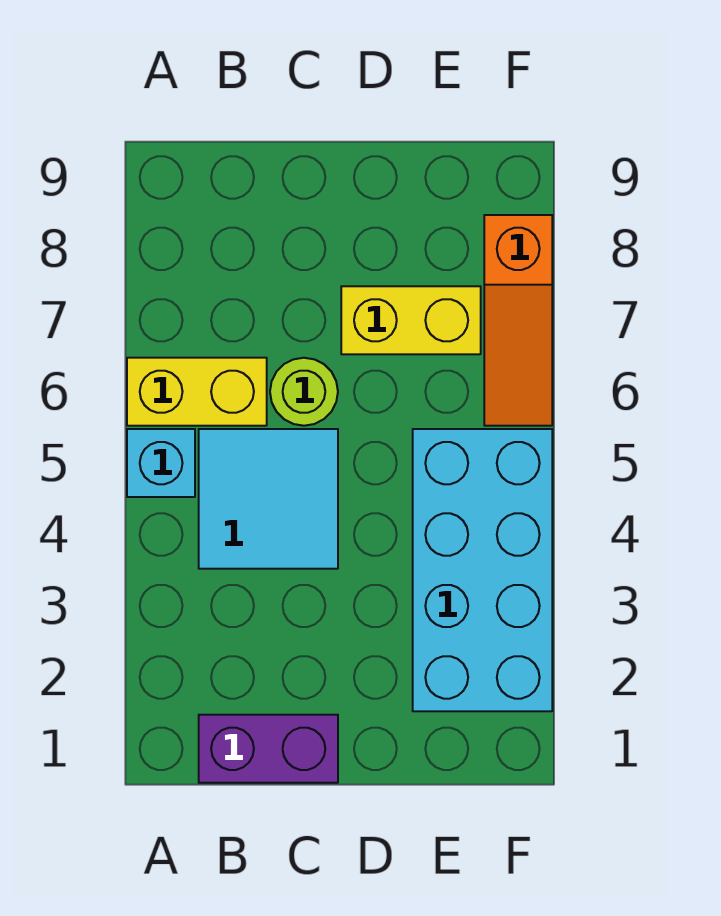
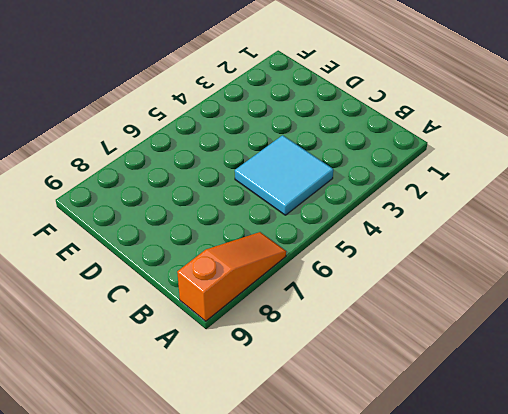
orange slope A7:A9 level 1 top 9 -> orange slope F6:F8 level 1 top 8
none -> cyan brick A5 level 1
none -> yellow brick A6:B6 level 1

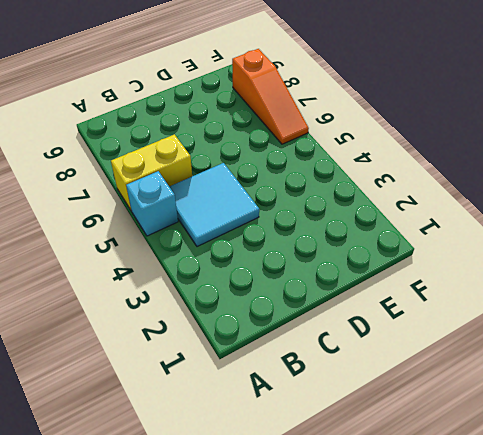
none -> purple brick B1:C1 level 1
none -> lime round brick C6 level 1

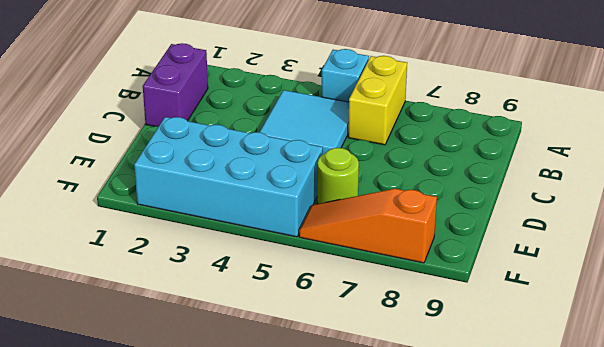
lime round brick E6 level 1 -> lime round brick C6 level 1
none -> yellow brick D7:E7 level 1

